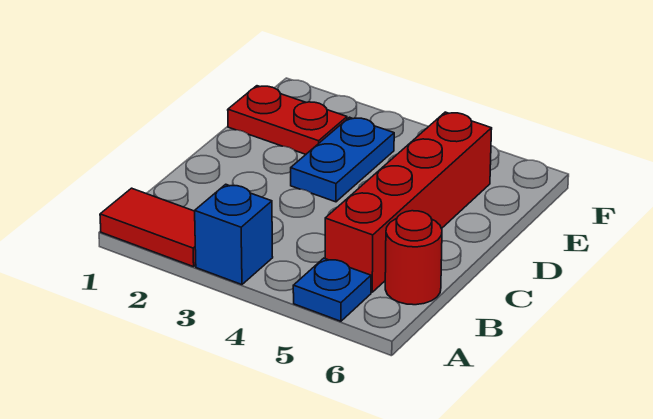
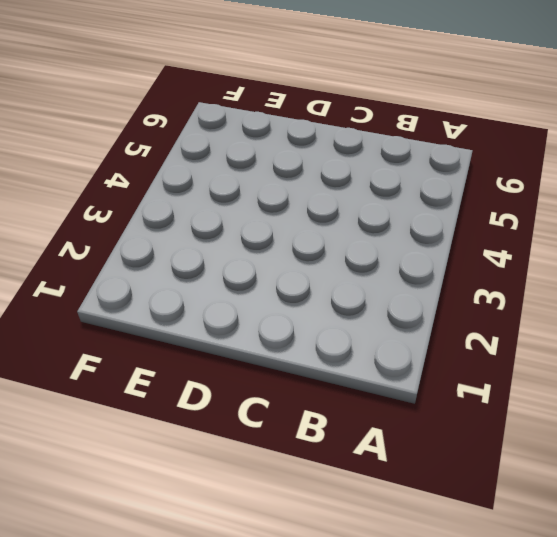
none -> red tile A1:A2 level 1
none -> blue brick A3 level 1

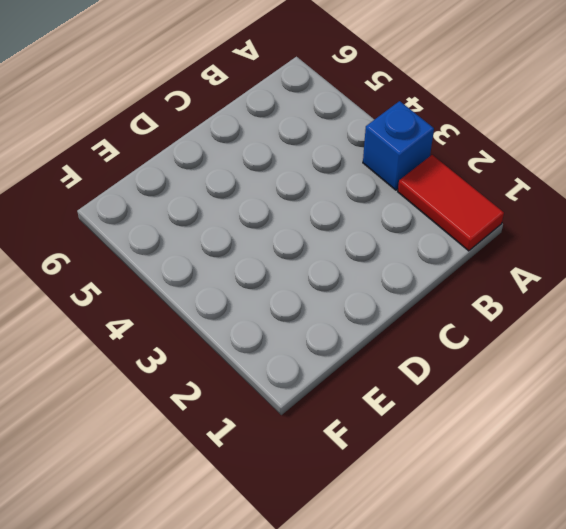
none -> blue plate A5 level 1
none -> red brick B5:E5 level 1

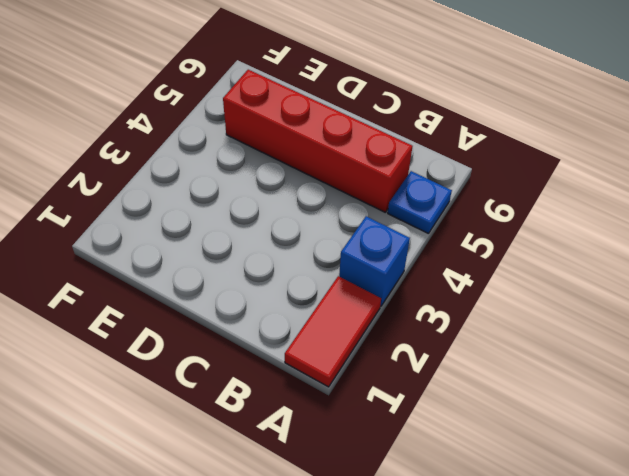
none -> red round brick B6 level 1
none -> blue plate D3:E3 level 1

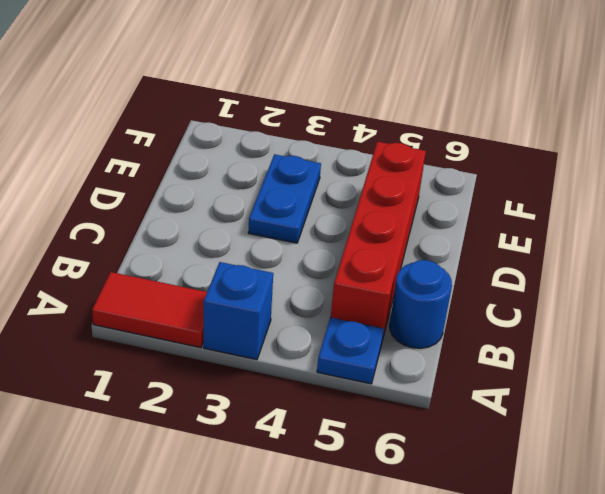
blue round brick B6 level 1 -> red round brick B6 level 1
none -> red plate E1:E2 level 1

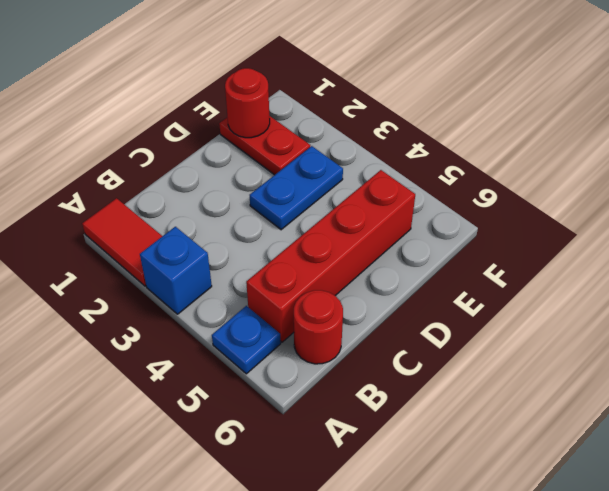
red round brick E1 level 2 -> none

